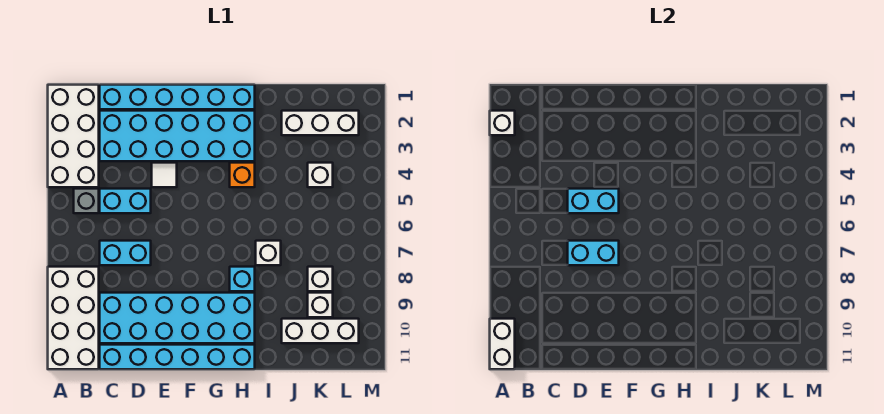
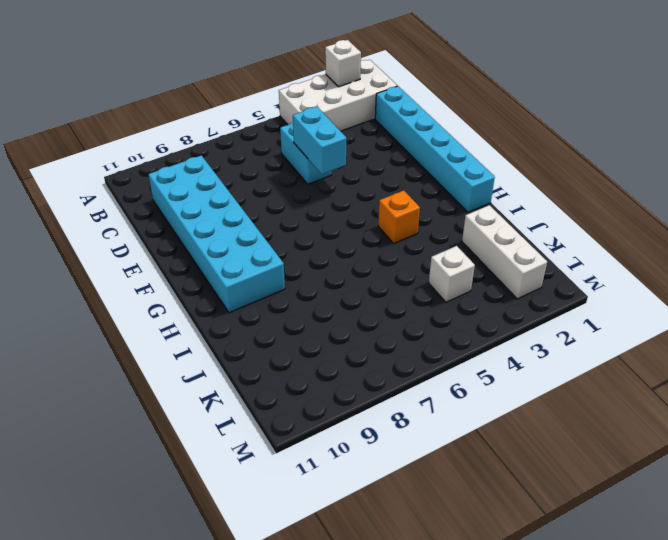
none -> white brick A8:B11 level 1
none -> grey brick B5 level 1
none -> cyan brick C2:H3 level 1

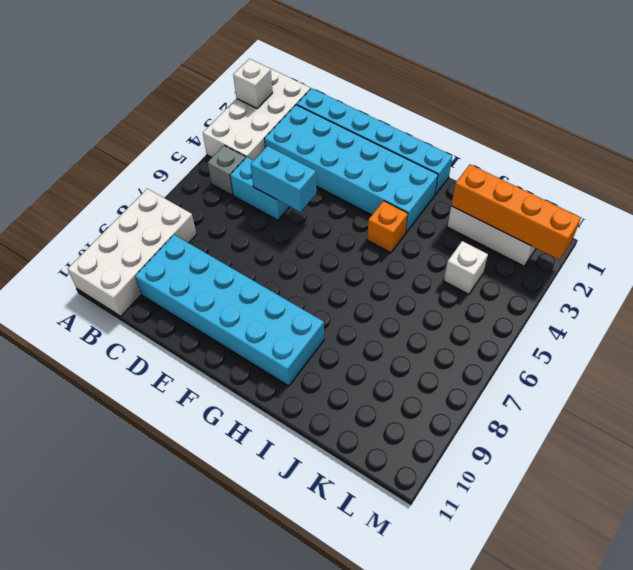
orange brick J2:M2 level 2 -> none
none -> cyan brick C7:D7 level 1
none -> cyan brick C11:H11 level 1
none -> white tile E4 level 1

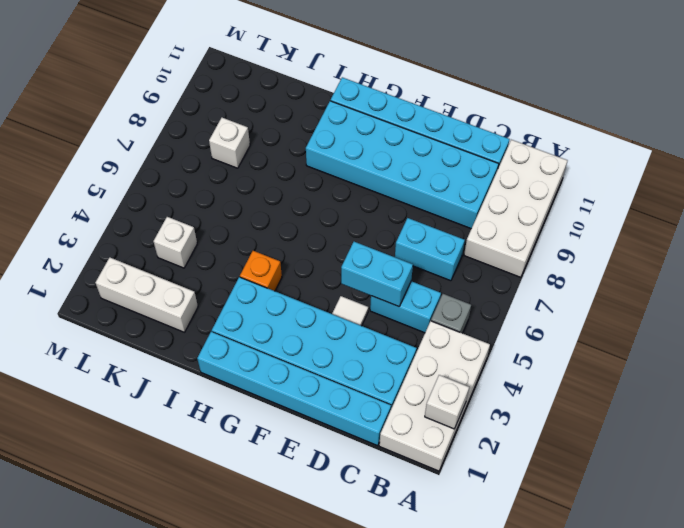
none -> cyan brick H8 level 1
none -> white brick I7 level 1
none -> white brick J10:L10 level 1

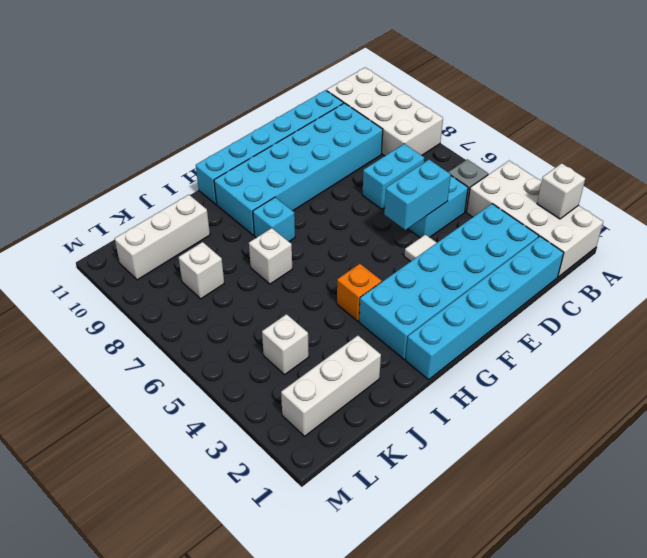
none -> white brick K9 level 1
none -> white brick A10:A11 level 2
none -> cyan brick D7:E7 level 2

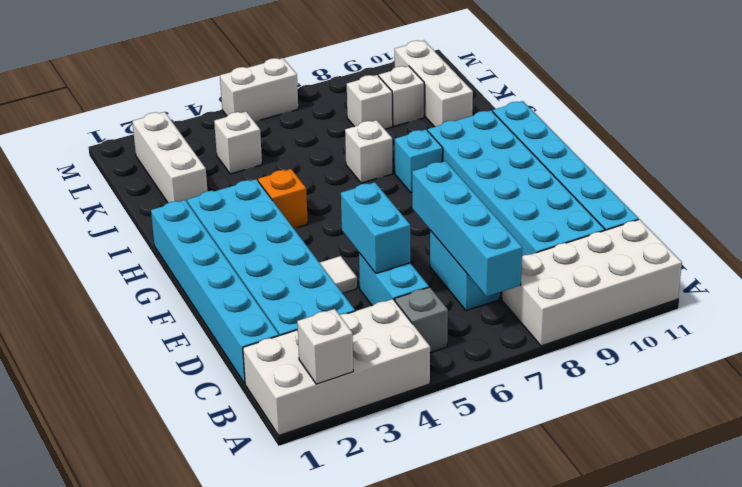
cyan brick B7:E7 level 2 -> cyan brick D7:E7 level 2
white brick M5:M6 level 1 -> white brick A10:A11 level 2

